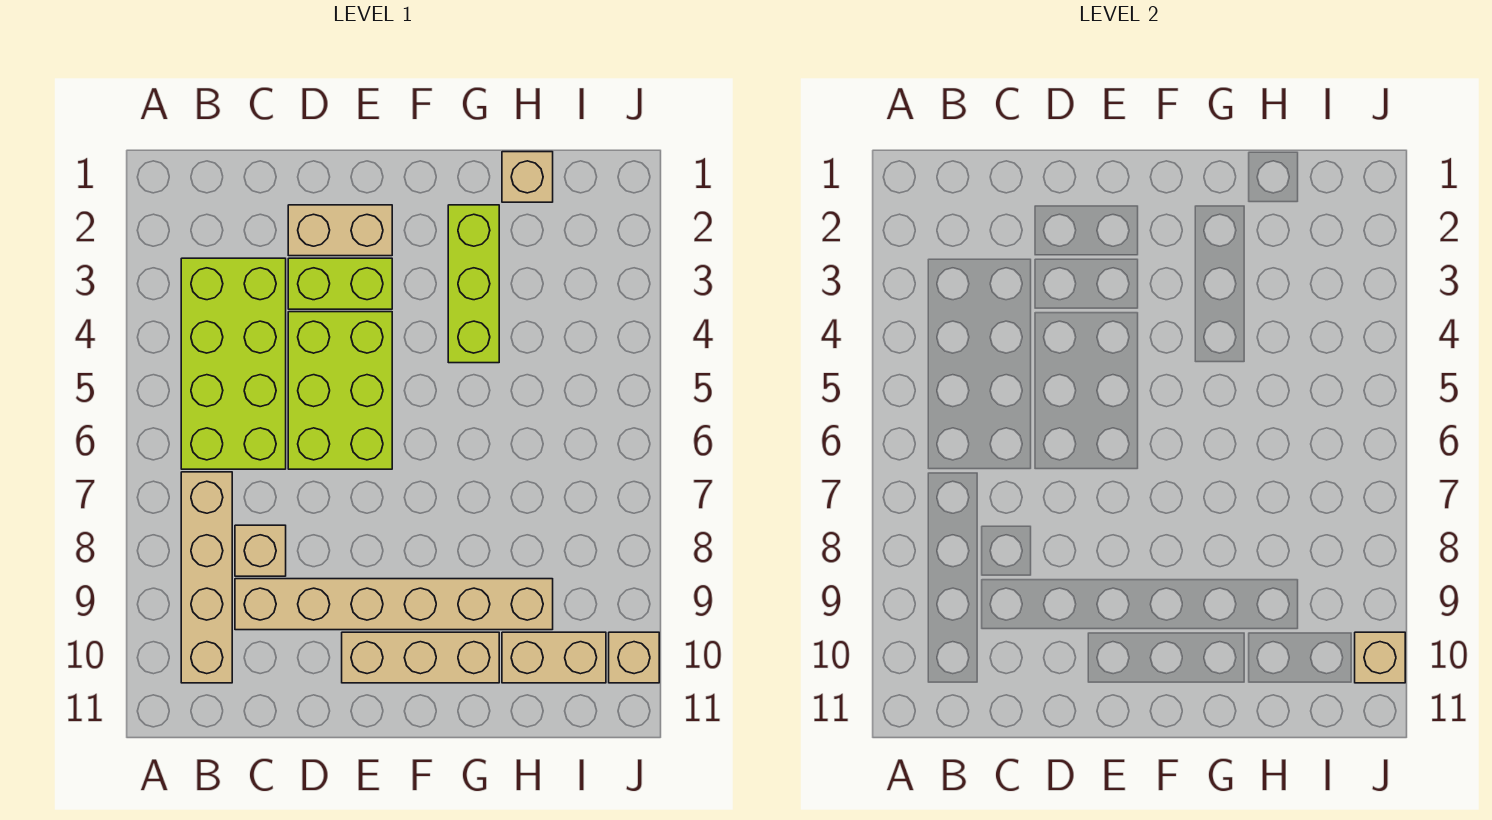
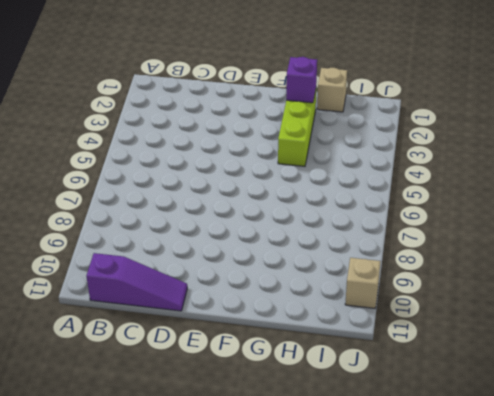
purple slope B11:D11 level 1 top B -> none
purple brick G2 level 2 -> none
none -> lime brick B3:C6 level 1
none -> tan brick B7:B10 level 1
none -> tan brick C8 level 1

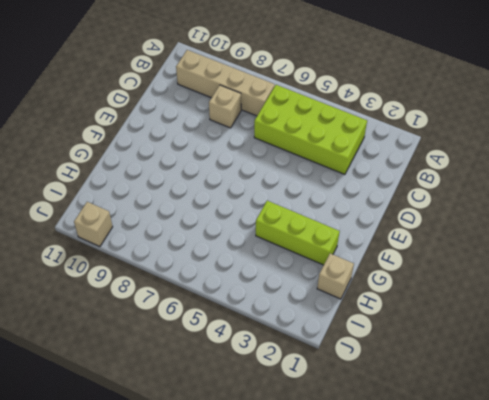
none -> tan brick C9:H9 level 1
none -> tan brick D2:E2 level 1
none -> lime brick D3:E3 level 1

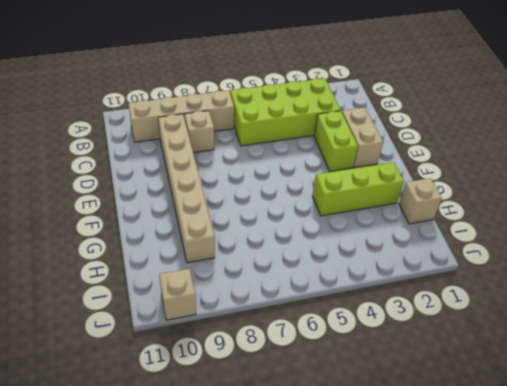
none -> lime brick D4:E6 level 1
none -> tan brick E10:G10 level 1
none -> tan brick H10:I10 level 1

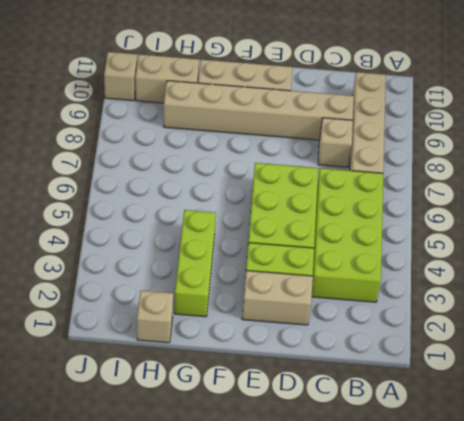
none -> tan brick J10 level 2

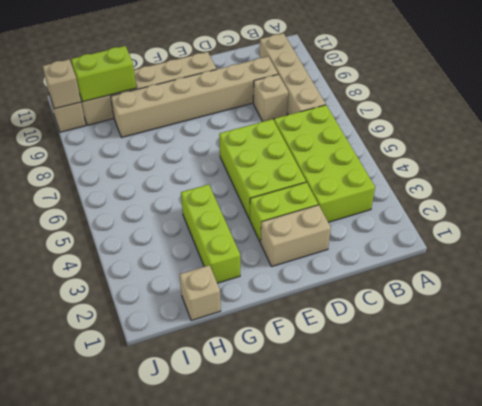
lime brick H10:I10 level 2 -> none

